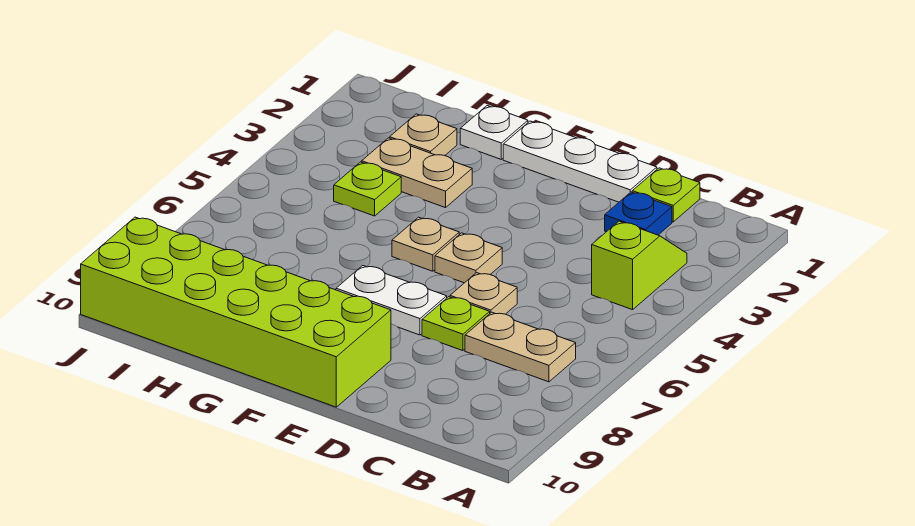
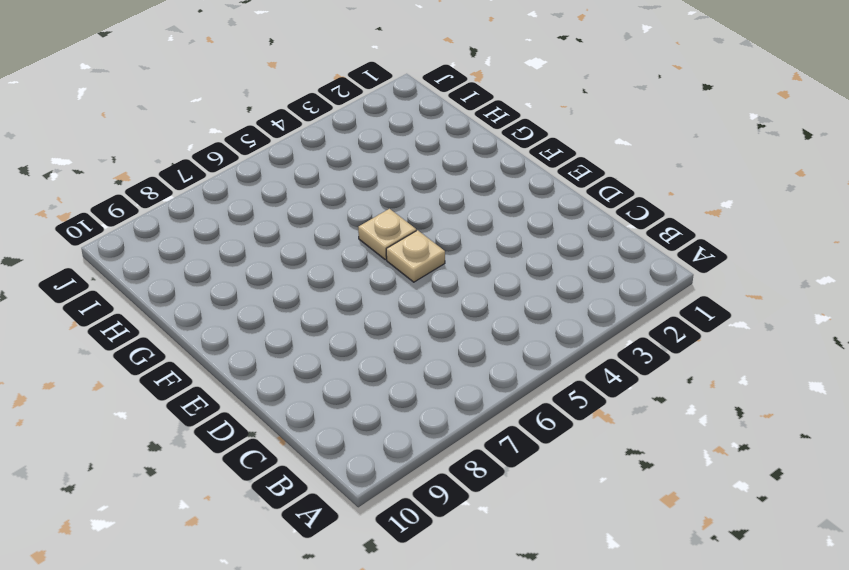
none -> lime slope B3:B4 level 1 top 4
none -> tan plate B7:C7 level 1
none -> lime plate C1 level 1

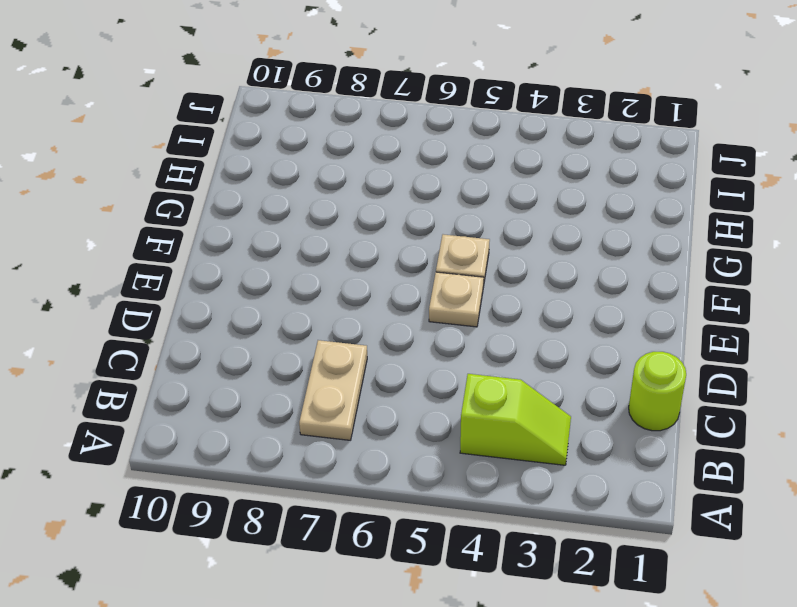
lime round brick C1 level 1 -> lime plate C1 level 1
none -> blue plate C2 level 1
none -> white plate D1:F1 level 1
none -> tan plate D6 level 1

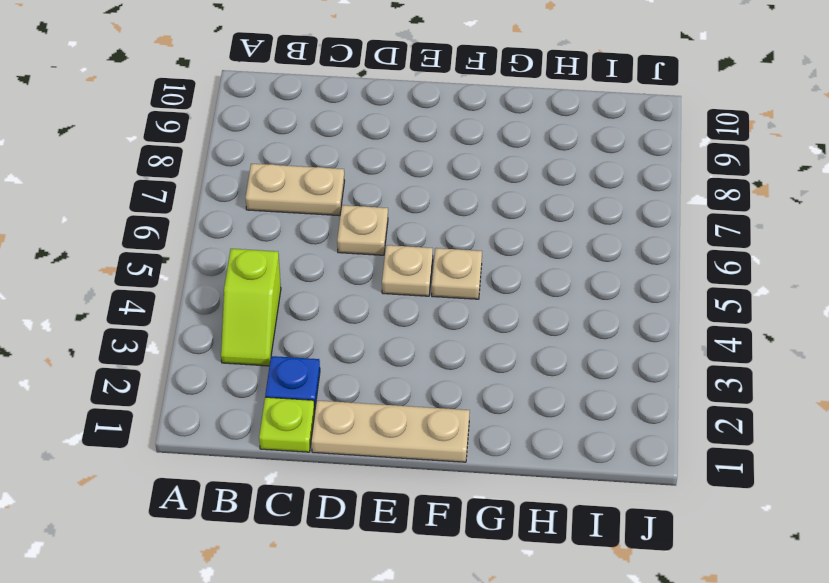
tan plate D1:F1 level 1 -> white plate D1:F1 level 1
none -> lime plate D7 level 1
none -> white plate E7:F7 level 1
none -> lime brick E9:J10 level 1

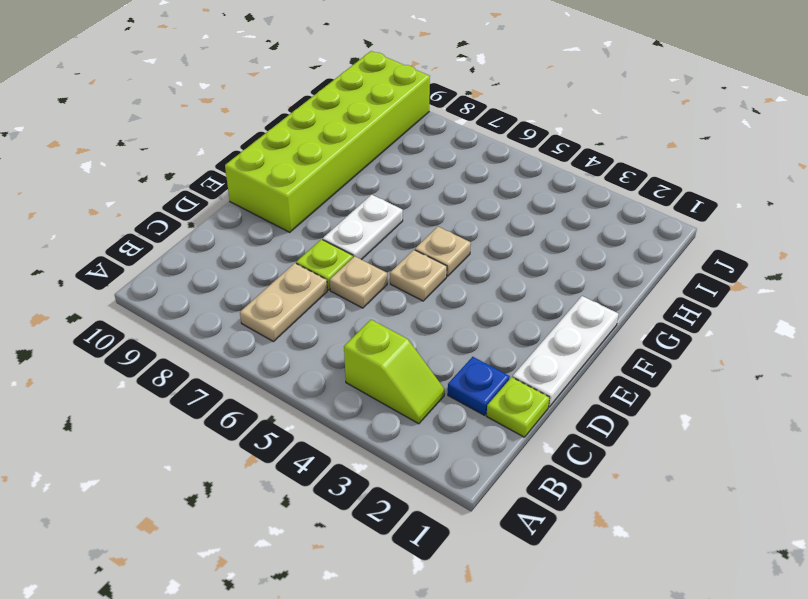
none -> white plate G1 level 1
none -> tan plate G3:H3 level 1
none -> tan plate H2 level 1

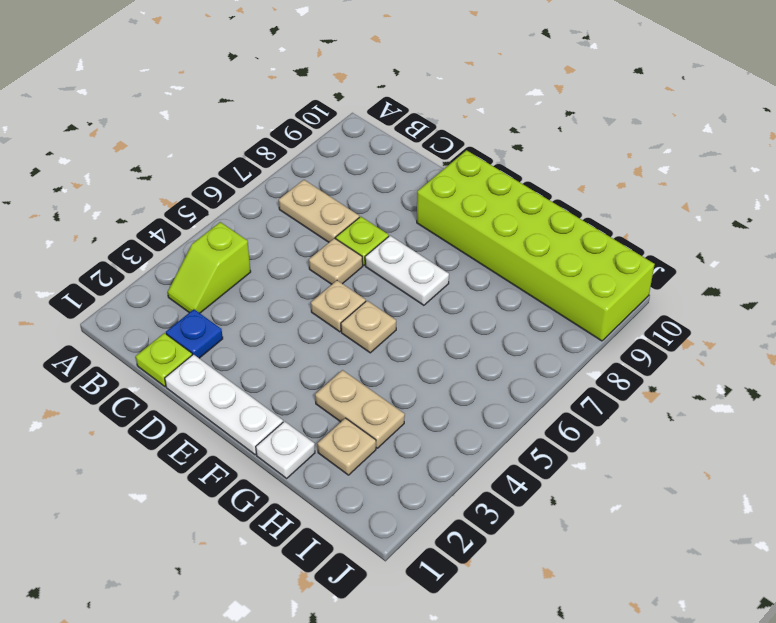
none -> lime plate H4 level 1

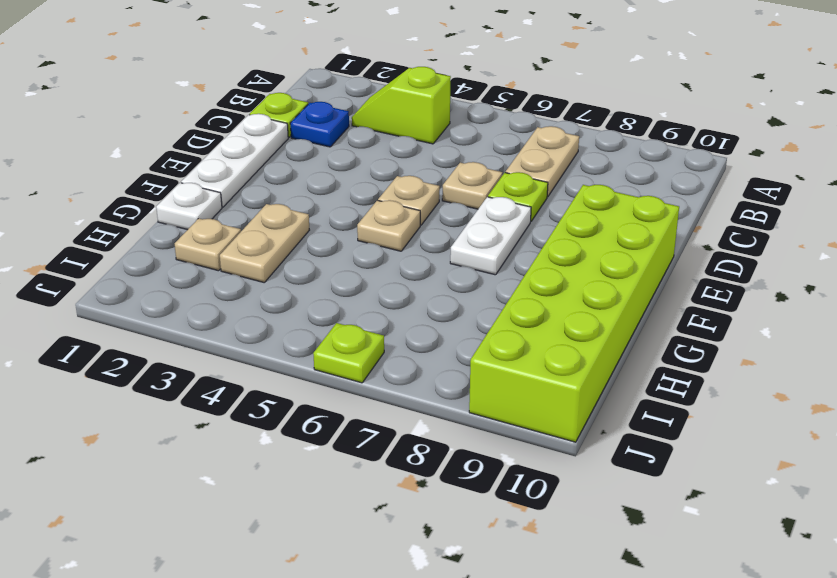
lime plate J6 level 1 -> lime plate H4 level 1

